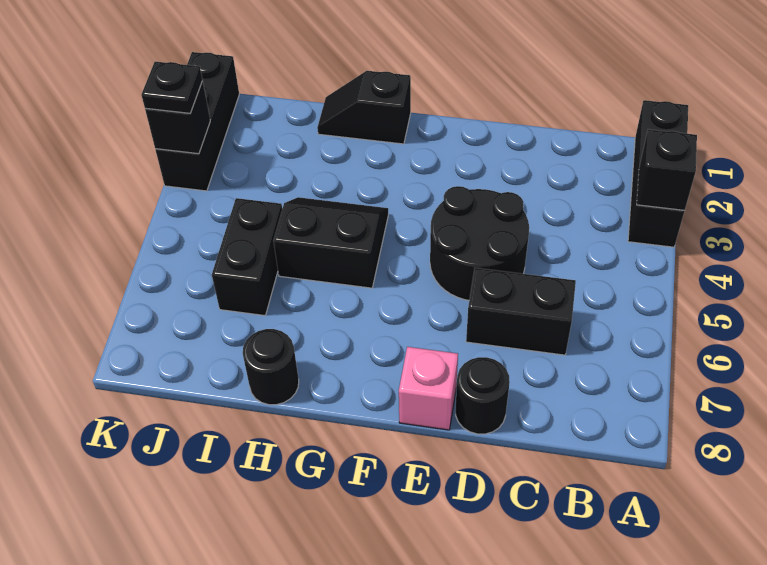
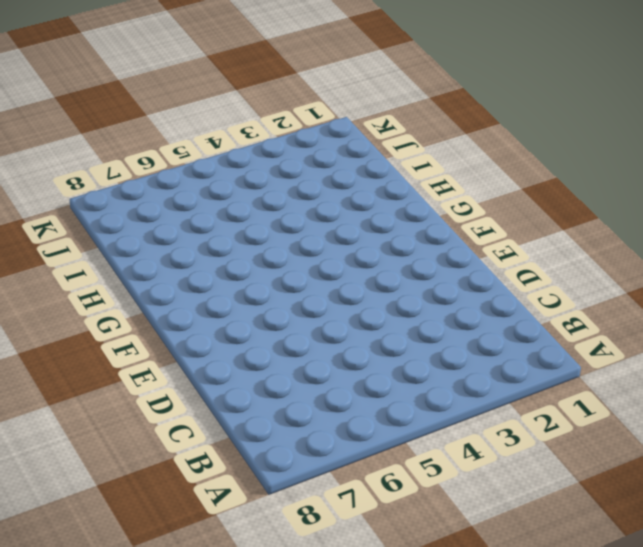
none -> black brick A1:A3 level 1
none -> black brick C6:D6 level 1
none -> black round brick D4:E5 level 1

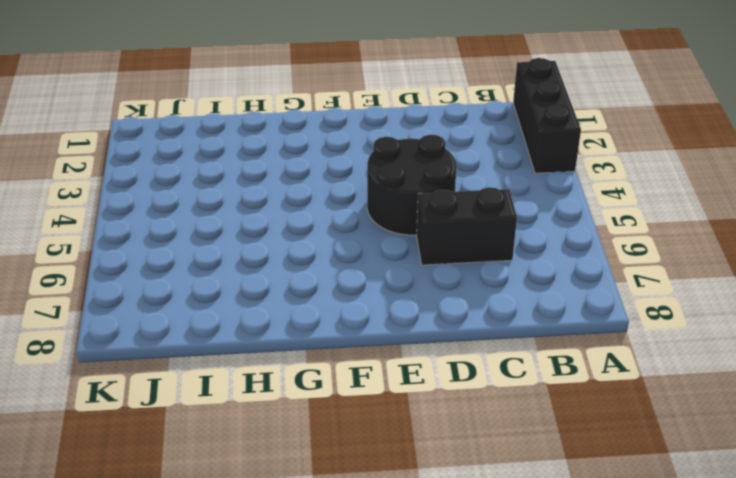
none -> black round brick D8 level 1
none -> pink brick E8 level 1
none -> black slope G1:H1 level 1 top G

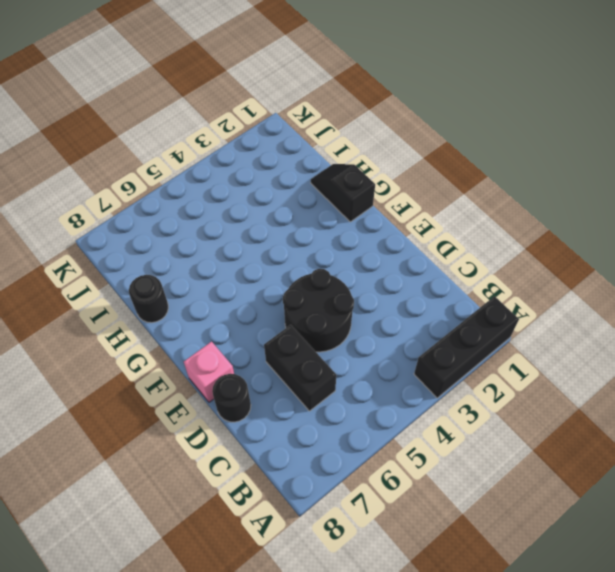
none -> black slope G4:H5 level 1 top 5
none -> black brick I5:I6 level 1
none -> black brick K1:K3 level 1

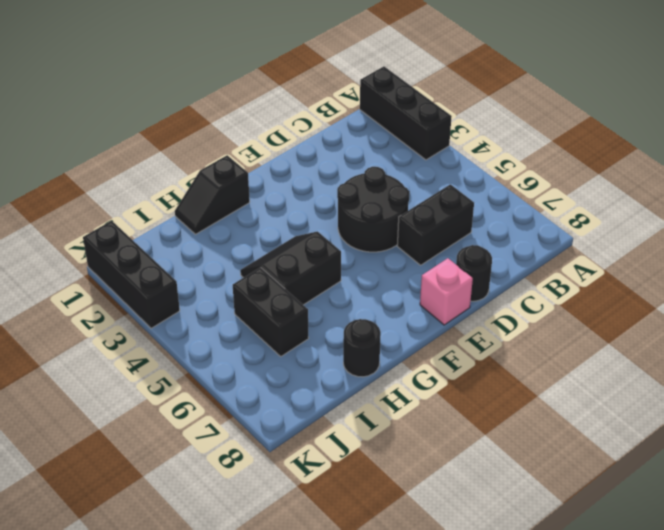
none -> black brick A3 level 2
none -> black brick K3 level 2
none -> black plate K3 level 3

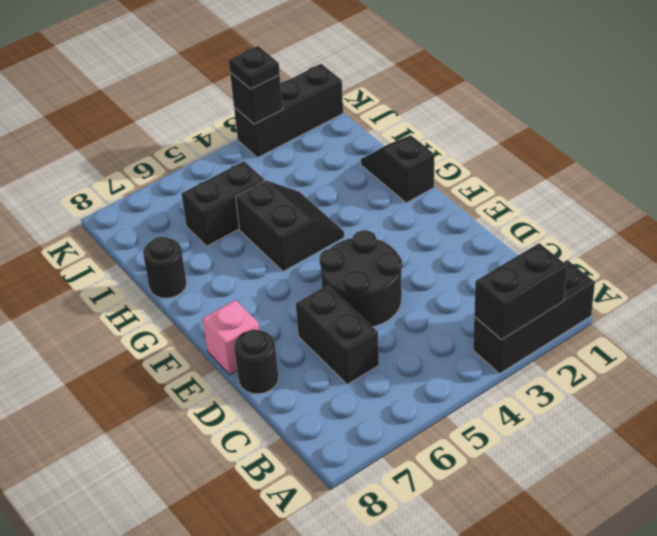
black brick A2:A3 level 2 -> black brick A3 level 2

